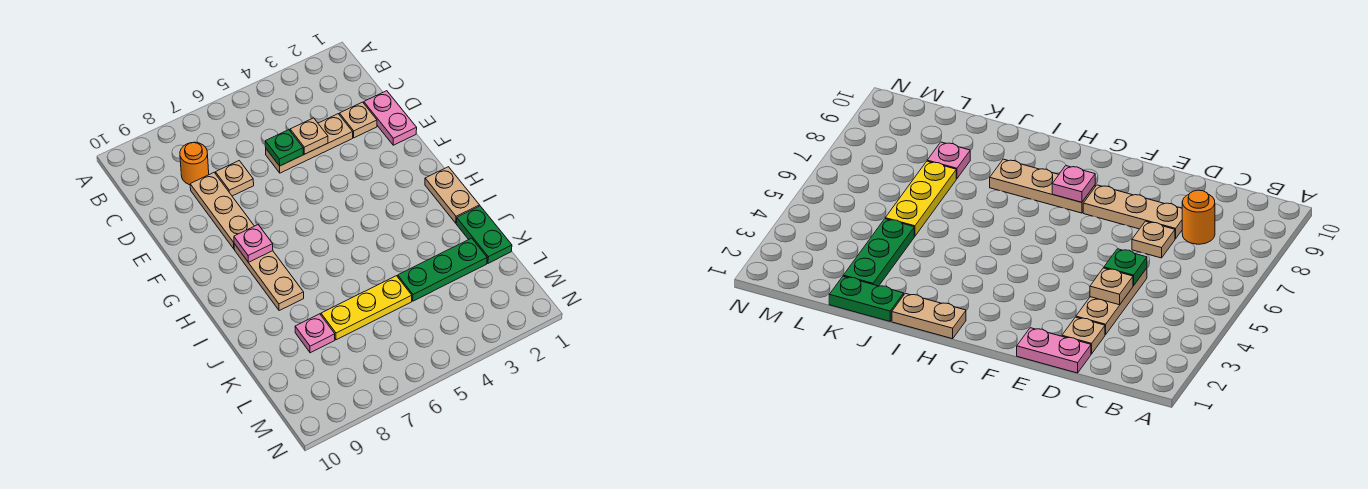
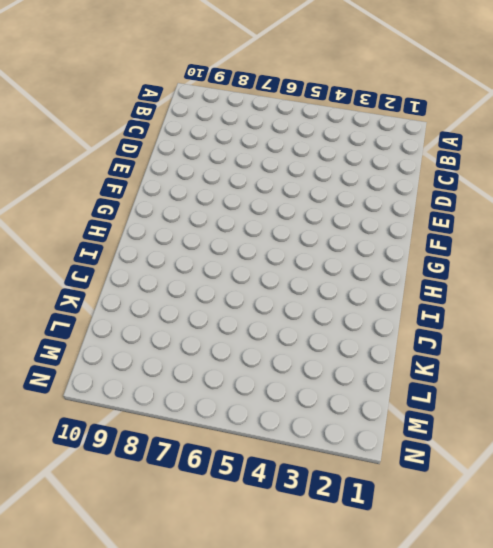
none -> orange round brick C8 level 1
none -> pink plate D1:E1 level 1
none -> tan plate D2 level 1

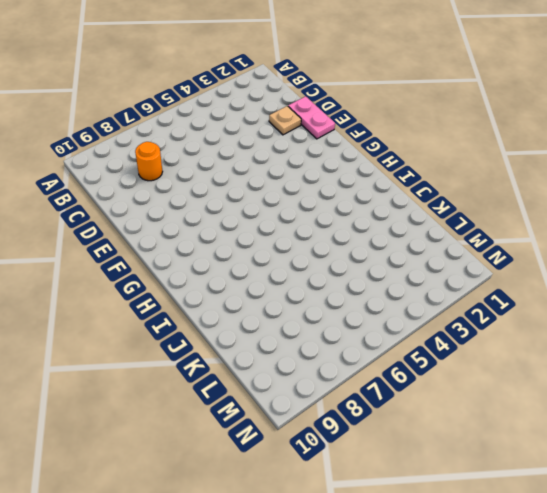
none -> tan plate D3:D5 level 1
none -> tan plate D7 level 1
none -> tan plate D8:F8 level 1

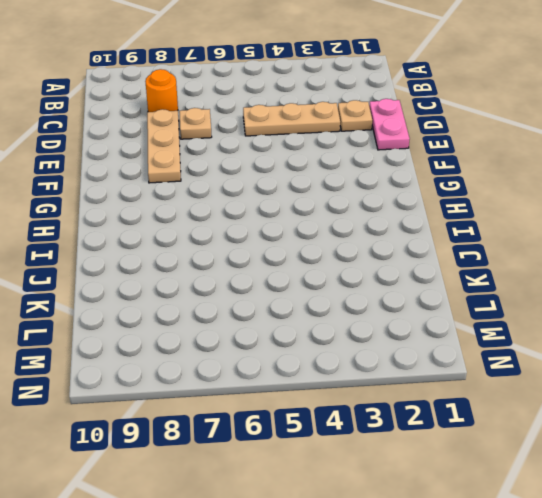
none -> tan plate G8:I8 level 1
none -> tan plate H1:I1 level 1
none -> green plate J1:K1 level 1

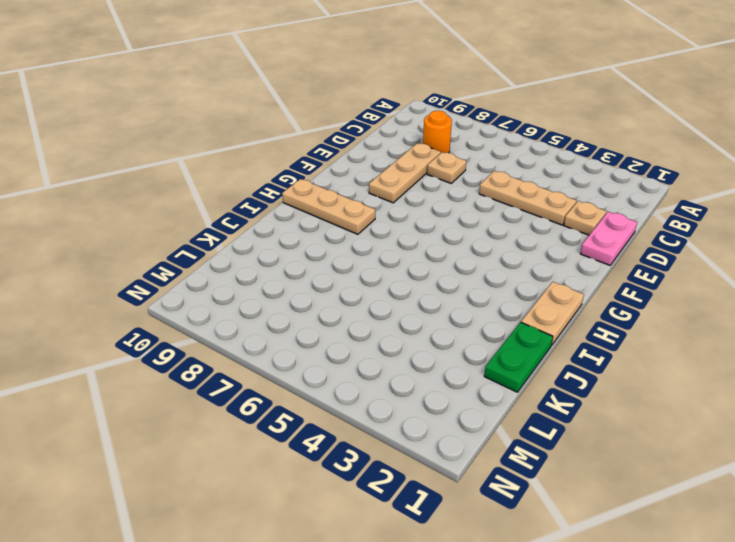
tan plate H8:H10 level 1 -> tan plate G8:I8 level 1
none -> green plate K2:K4 level 1
none -> yellow plate K5:K7 level 1
none -> pink plate K8 level 1

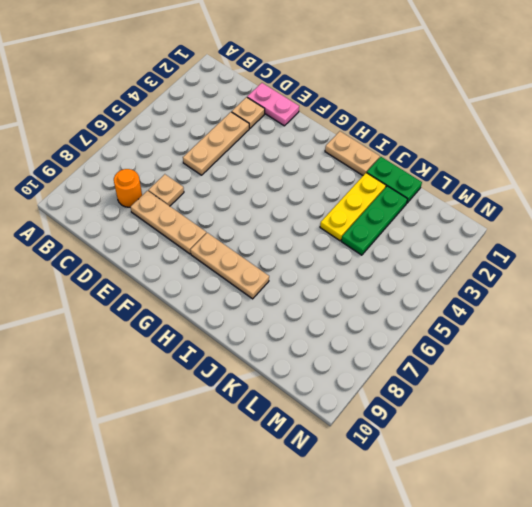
yellow plate J2:J4 level 1 -> yellow plate K5:K7 level 1
none -> pink plate K8 level 1
none -> tan plate D4 level 2
none -> green plate D5 level 2

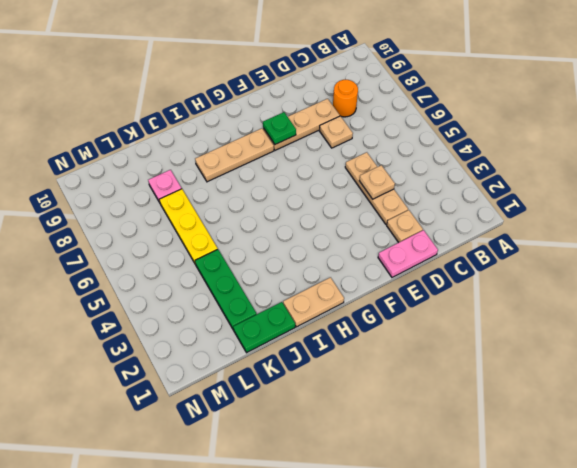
green plate F8 level 2 -> green plate D5 level 2
none -> pink plate G8 level 2

